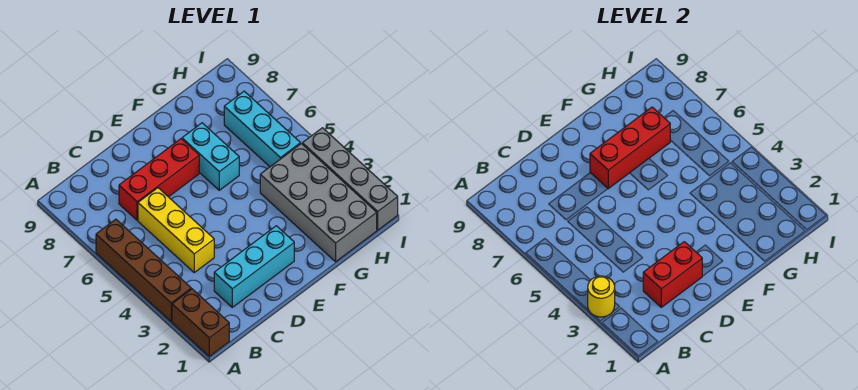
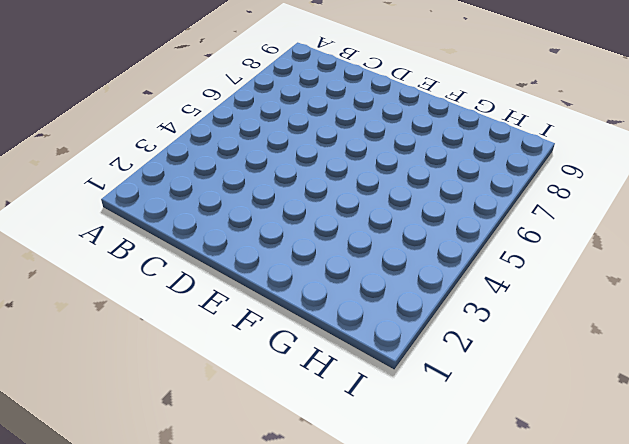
none -> brown brick A1:A2 level 1
none -> brown brick A3:A6 level 1
none -> cyan brick C2:E2 level 1

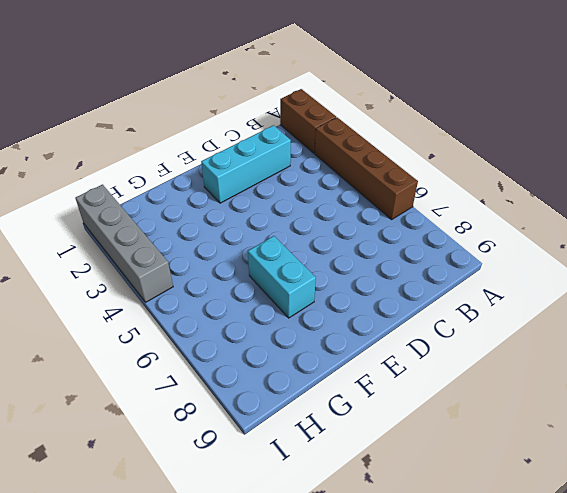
none -> yellow brick C4:C6 level 1
none -> red brick C7:E7 level 1
none -> grey brick G1:H4 level 1

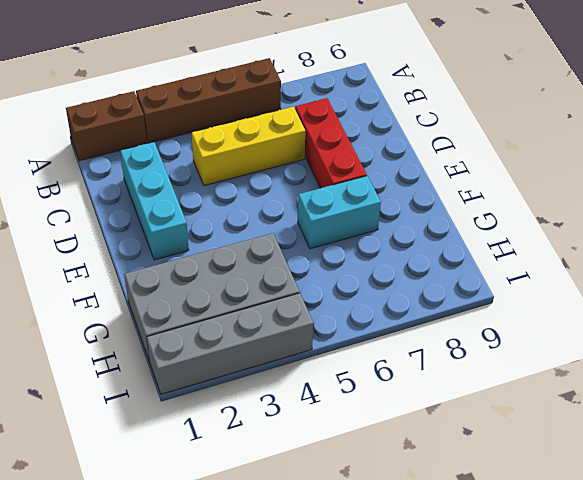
none -> cyan brick H5:H7 level 1
none -> yellow round brick A3 level 2
none -> red brick C2:D2 level 2

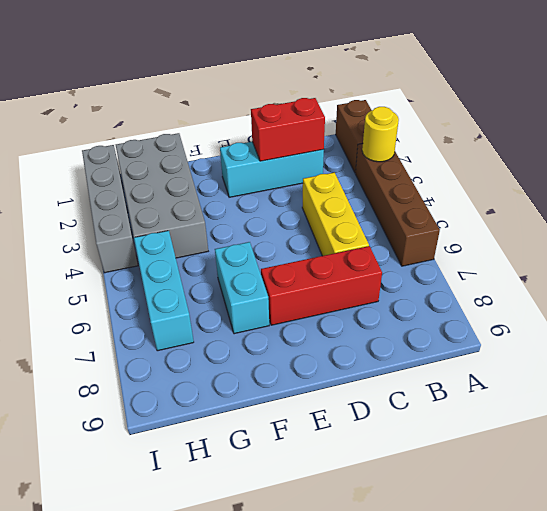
none -> red brick E7:G7 level 2

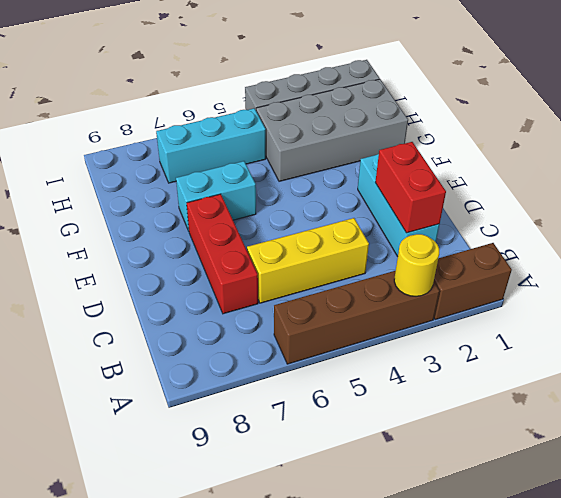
none -> red brick E7:G7 level 2

